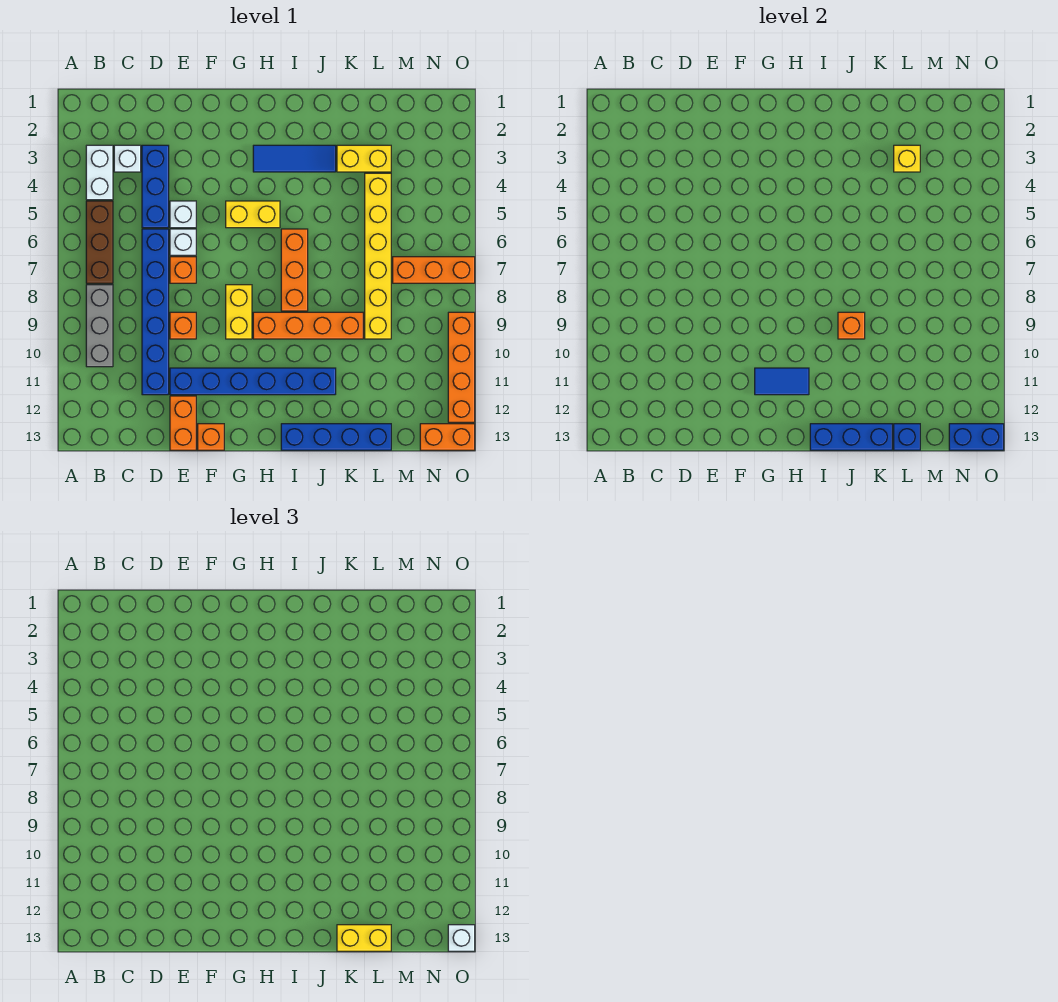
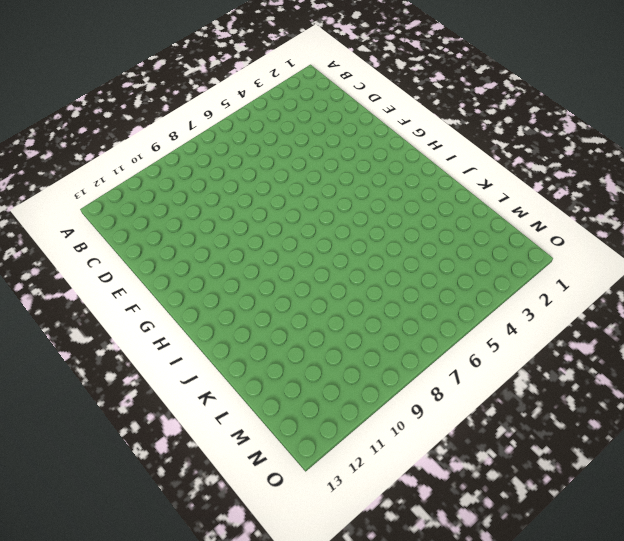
none -> white brick B3:B4 level 1
none -> brown brick B5:B7 level 1
none -> grey brick B8:B10 level 1
none -> white brick C3 level 1

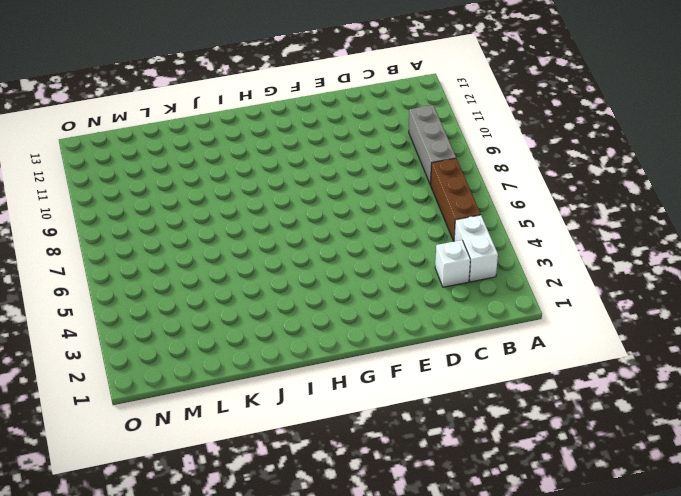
none -> blue brick D3:D5 level 1
none -> blue brick D6:D11 level 1
none -> white brick E5 level 1
none -> white brick E6 level 1

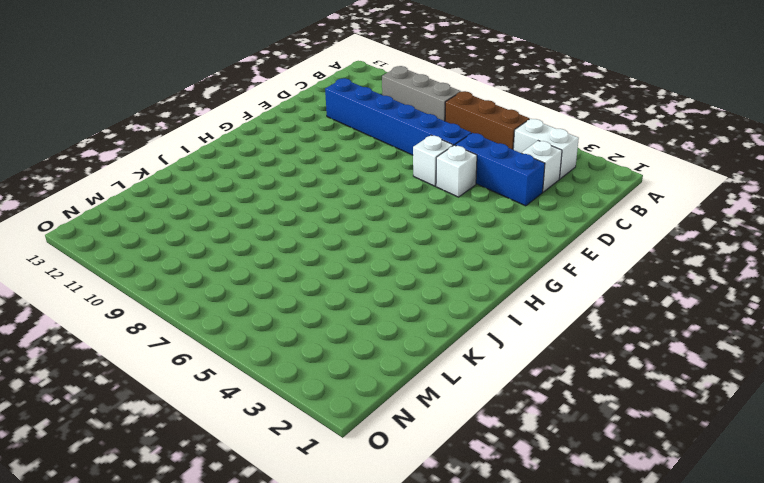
none -> orange brick E7 level 1
none -> orange brick E9 level 1
none -> blue brick E11:J11 level 1
none -> orange brick E12:E13 level 1

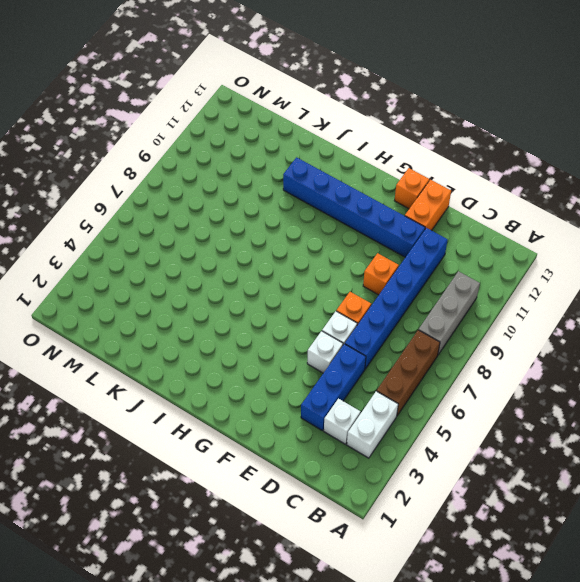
none -> yellow brick G5:H5 level 1
none -> yellow brick G8:G9 level 1
none -> blue tile H3:J3 level 1
none -> orange brick H9:K9 level 1

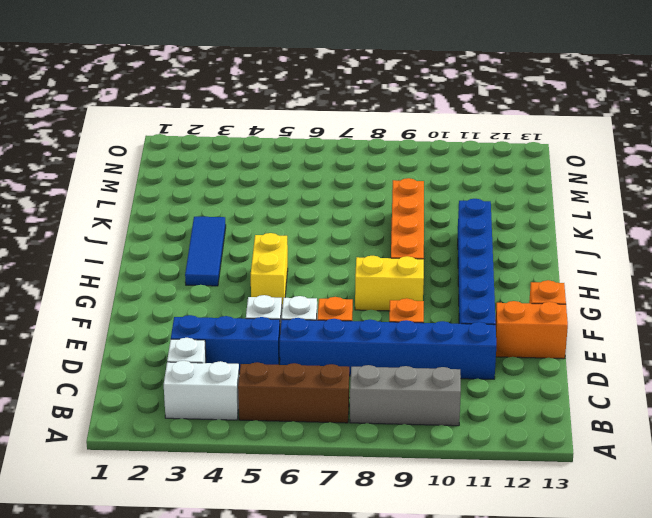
none -> orange brick I6:I8 level 1
none -> blue brick I13:L13 level 1
none -> yellow brick K3:L3 level 1
none -> yellow brick L4:L9 level 1

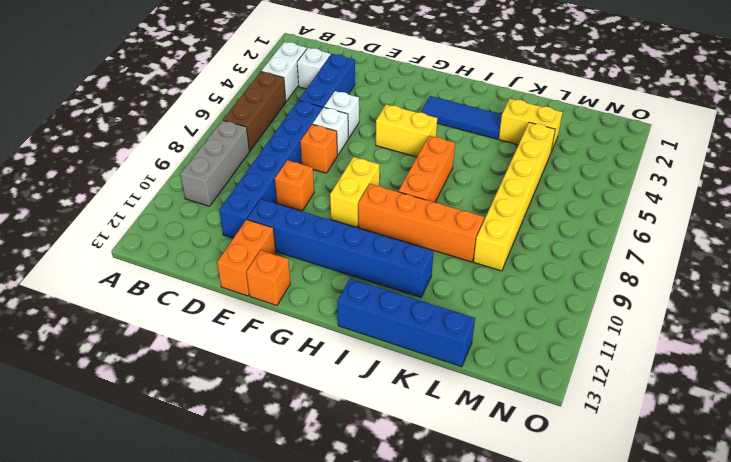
none -> orange brick M7:O7 level 1
none -> orange brick N13:O13 level 1
none -> orange brick O9:O12 level 1
none -> blue tile G11:H11 level 2

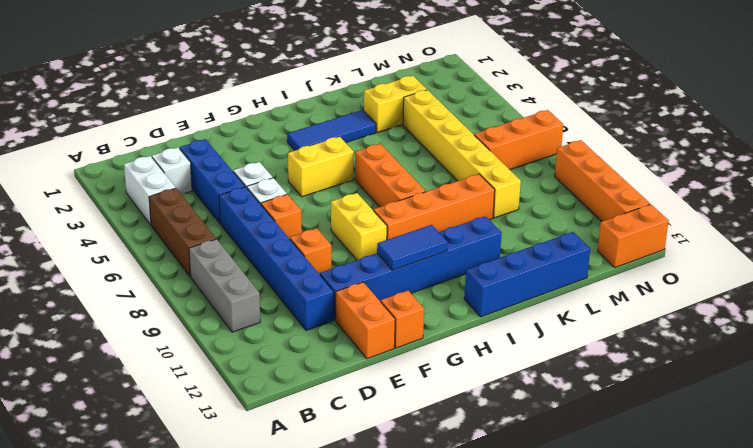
none -> blue brick I13:K13 level 2
none -> orange brick J9 level 2
none -> yellow brick L3 level 2
none -> blue brick L13 level 2

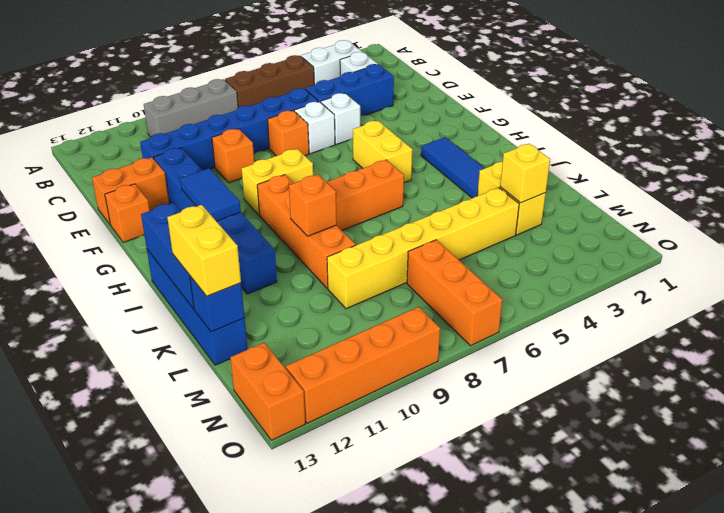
none -> blue brick N13:O13 level 2
none -> white brick O13 level 3

